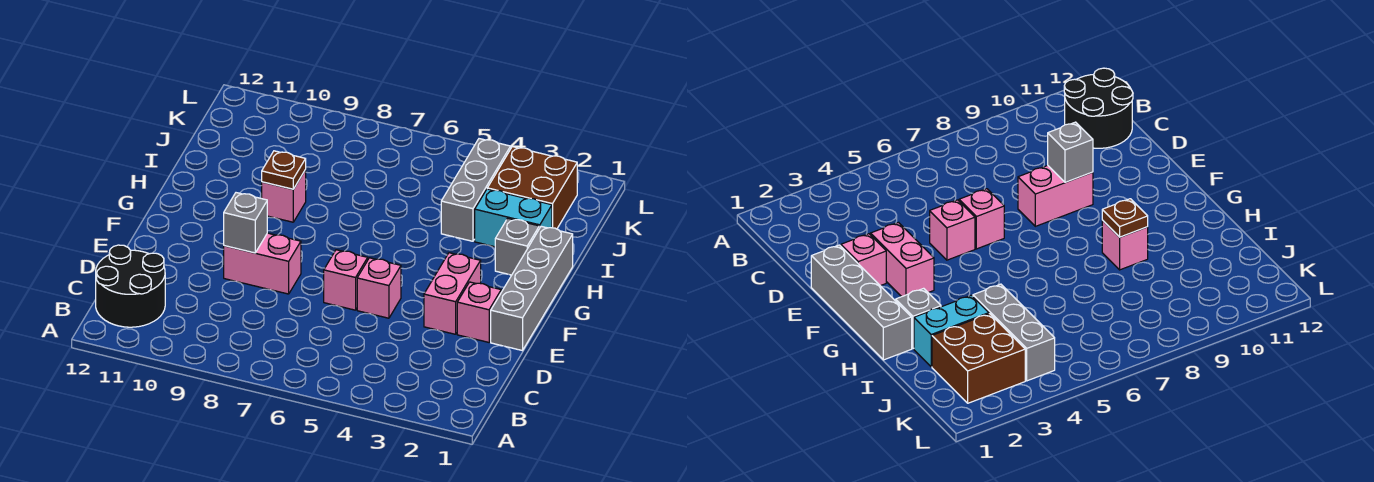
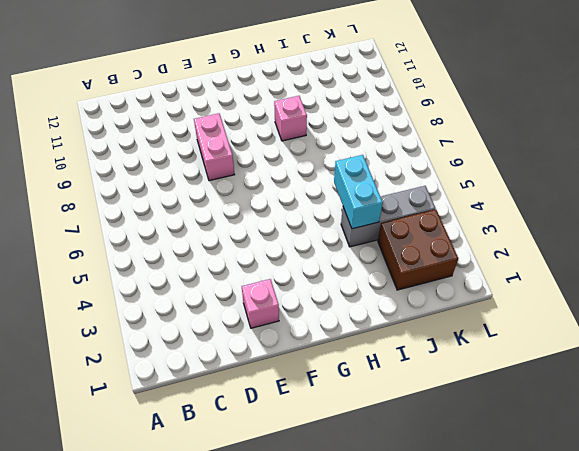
cyan brick I4:I5 level 2 -> cyan brick I2:I3 level 1
none -> black round brick B11:C12 level 1
none -> grey brick E1:H1 level 1
none -> pink brick E3:F3 level 1

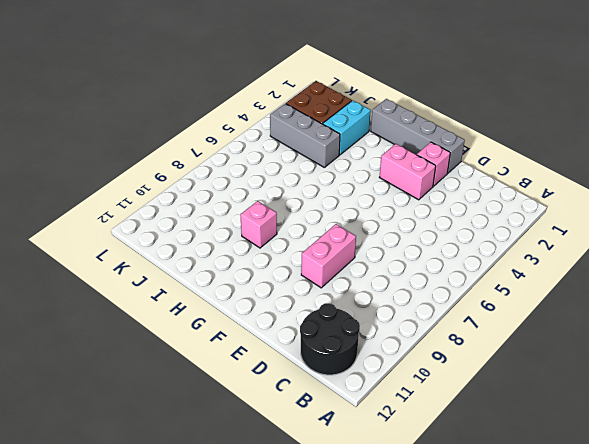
none -> pink brick E5 level 1
none -> pink brick E6 level 1
none -> grey brick H2 level 1

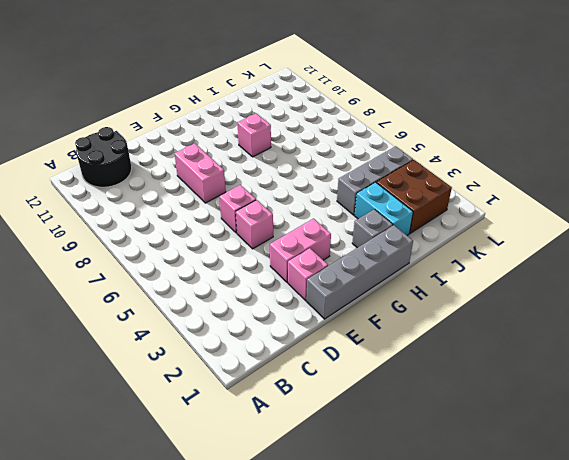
none -> grey brick E9 level 2
none -> brown plate H9 level 2

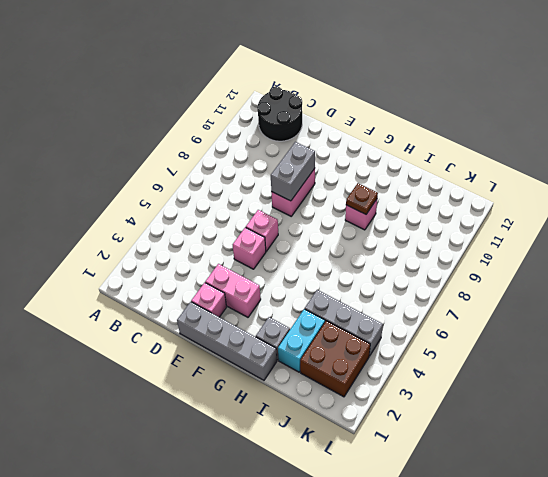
grey brick E8:E9 level 2 -> grey brick E9 level 2

